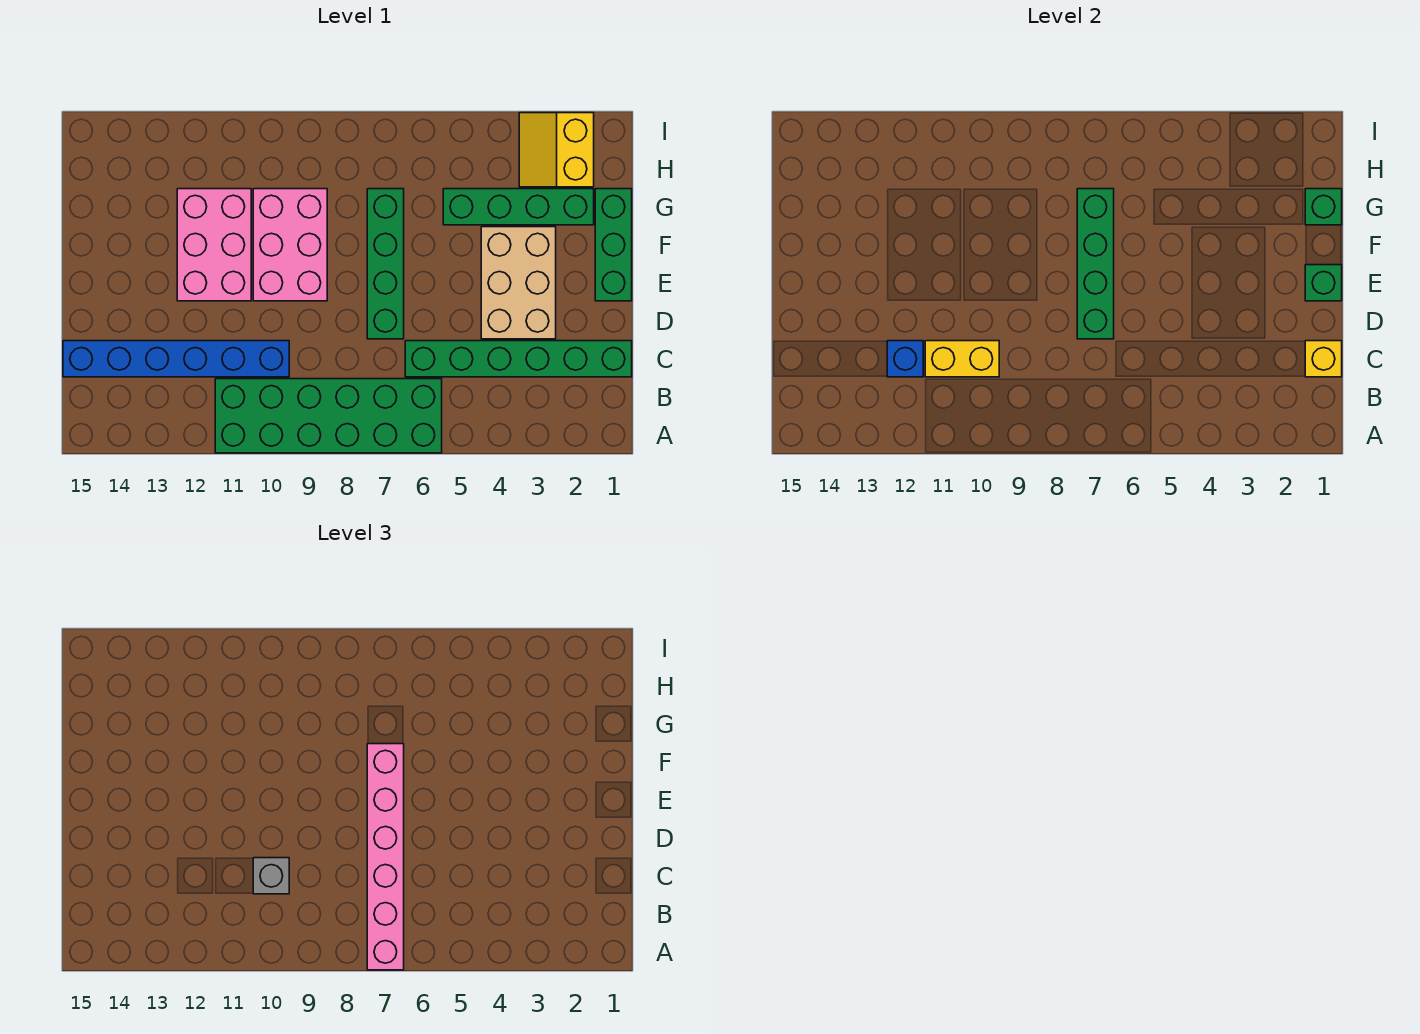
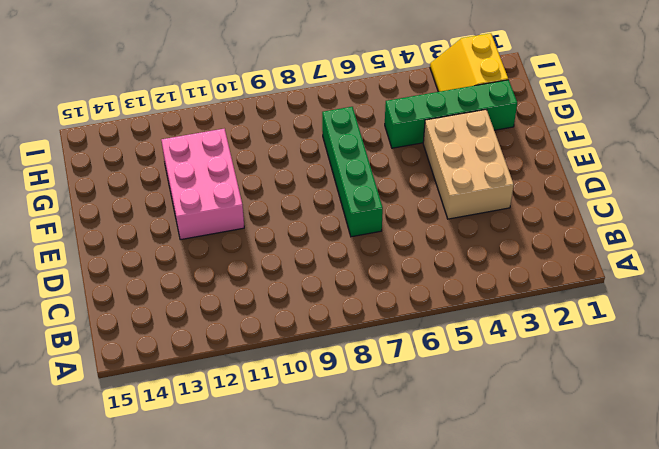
none -> green brick A6:B11 level 1
none -> green brick C1:C6 level 1
none -> blue brick C10:C15 level 1

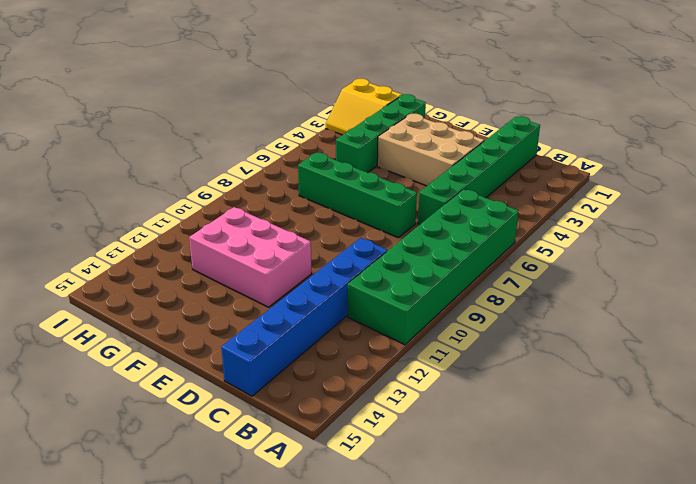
none -> green brick E1:G1 level 1
none -> pink brick E9:G10 level 1
none -> yellow brick C1 level 2

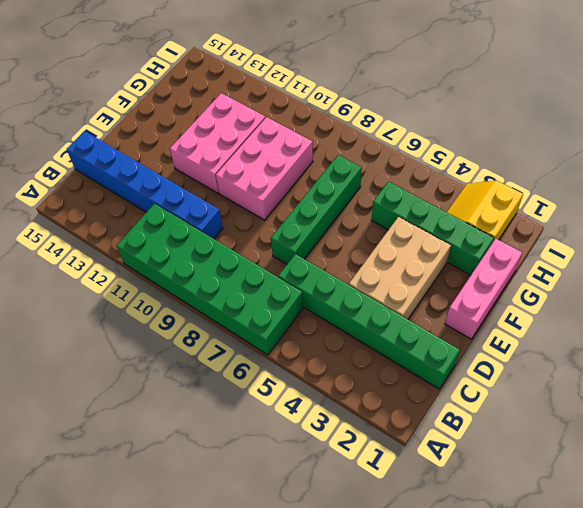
pink brick E1:G1 level 1 -> green brick E1:G1 level 1
none -> yellow brick C1 level 2
none -> yellow brick C10:C11 level 2
none -> blue brick C12 level 2

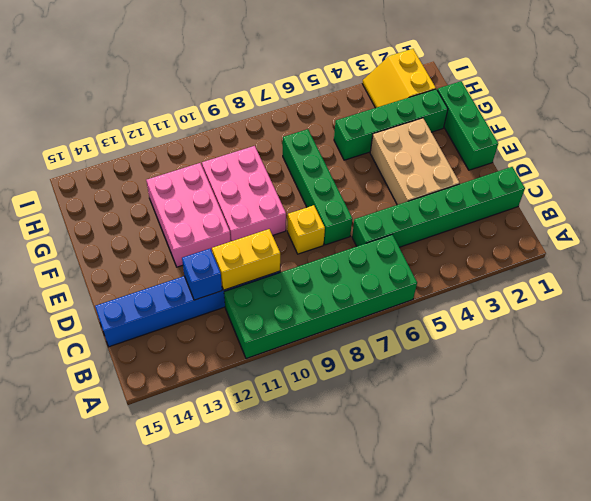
yellow brick D8 level 1 -> yellow brick C1 level 2
none -> green brick D7:G7 level 2
none -> green brick E1 level 2
none -> green brick G1 level 2

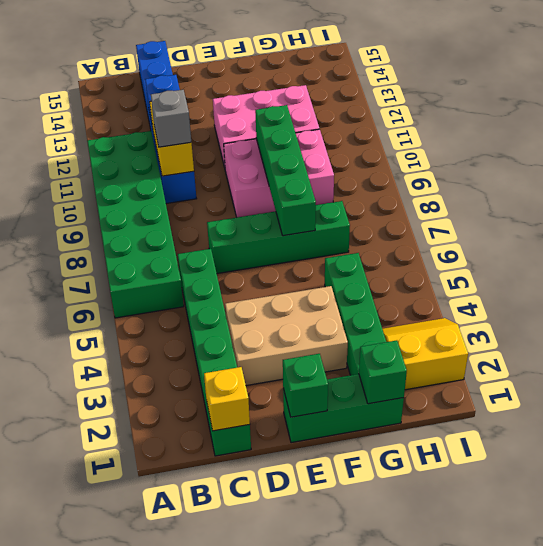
green brick F7:F10 level 2 -> green brick D7:G7 level 2
none -> pink brick A7:F7 level 3

